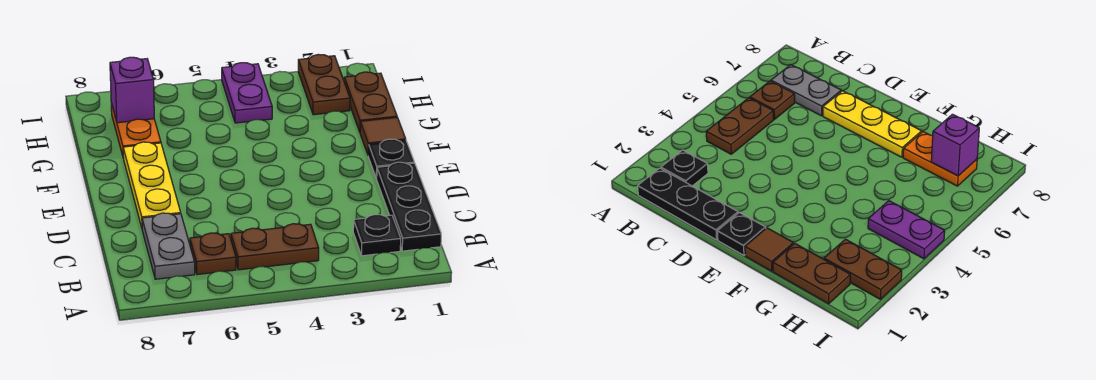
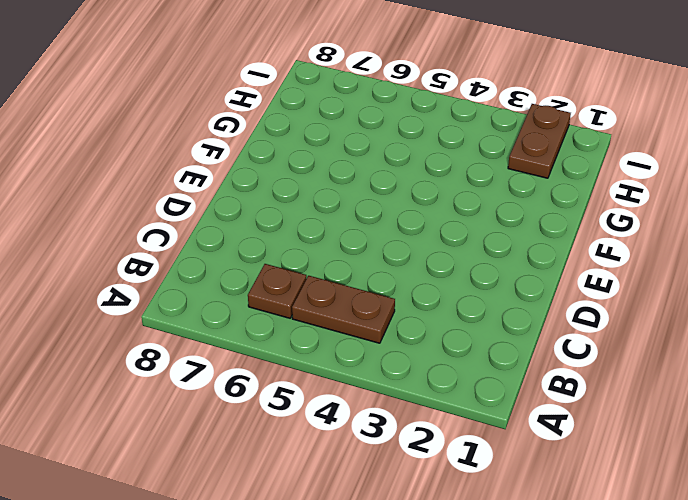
none -> black plate B1:D1 level 1
none -> black plate B2 level 1
none -> grey plate B7:C7 level 1

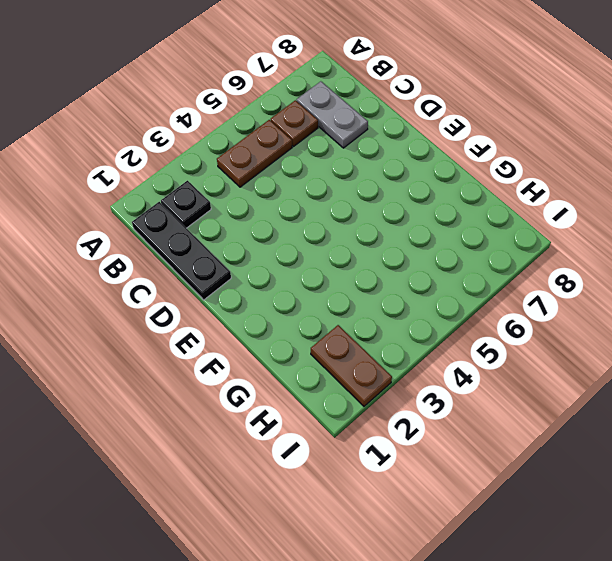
none -> yellow plate D7:F7 level 1
none -> black plate E1 level 1
none -> brown tile F1 level 1

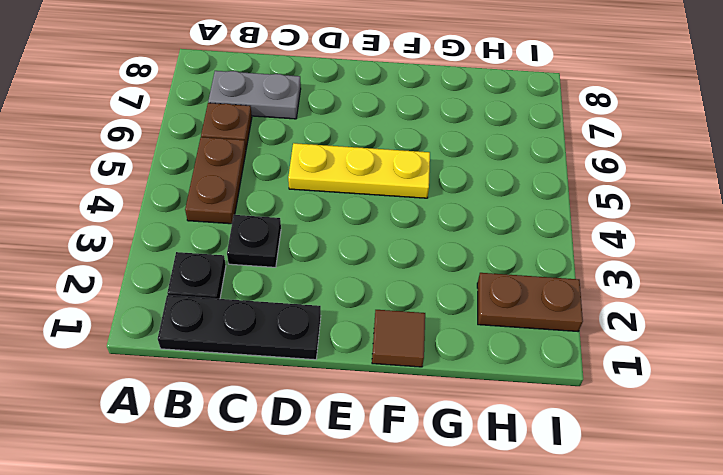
black plate C3 level 1 -> black plate E1 level 1
yellow plate D5:F5 level 1 -> yellow plate D7:F7 level 1
none -> brown plate G1:H1 level 1
none -> orange plate G7:H7 level 1
none -> purple plate H4:I4 level 1

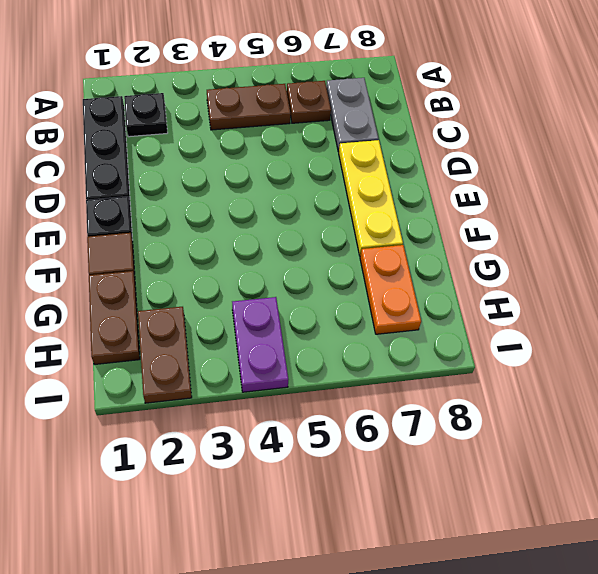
none -> purple brick H7 level 2

